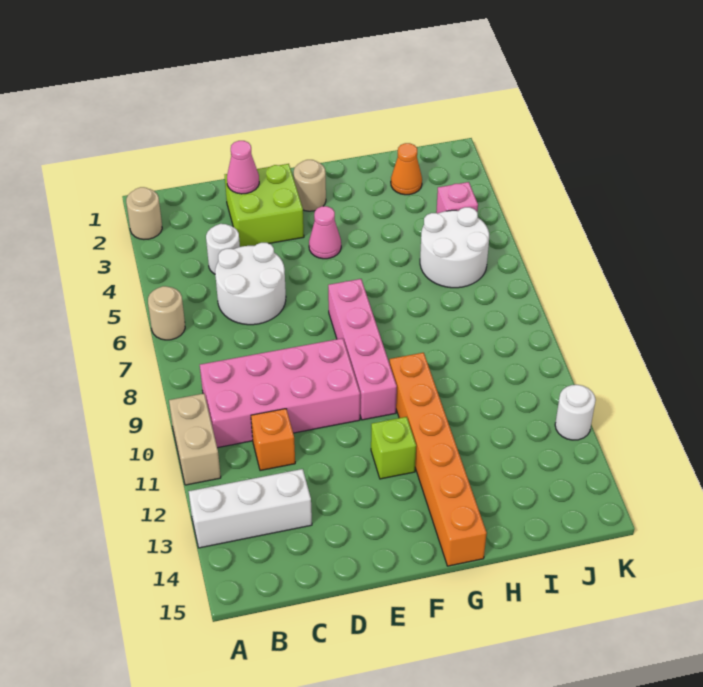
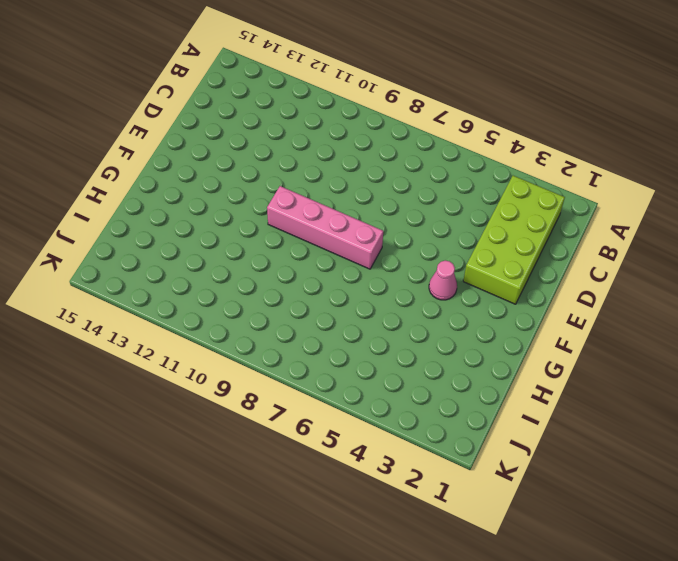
lime brick B2:E3 level 1 -> lime brick D2:E3 level 1
none -> tan round brick A2 level 1
none -> tan round brick A6 level 1
none -> tan brick A10:A11 level 1

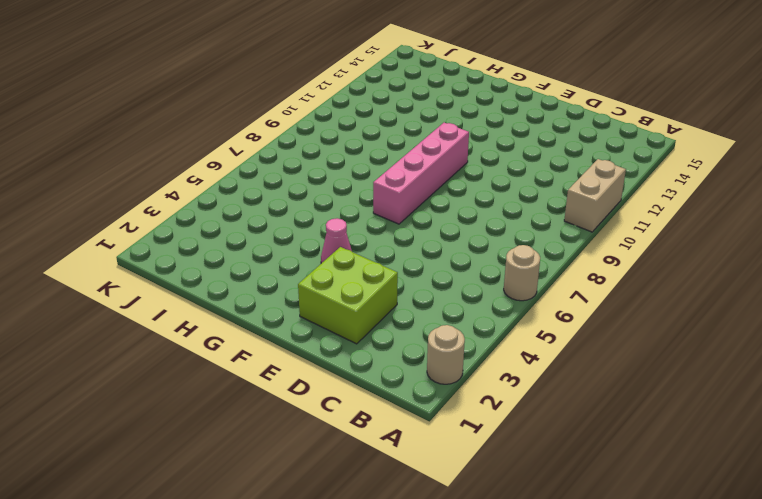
none -> white brick A13:C13 level 1
none -> pink brick B9:E10 level 1
none -> white round brick C4 level 1

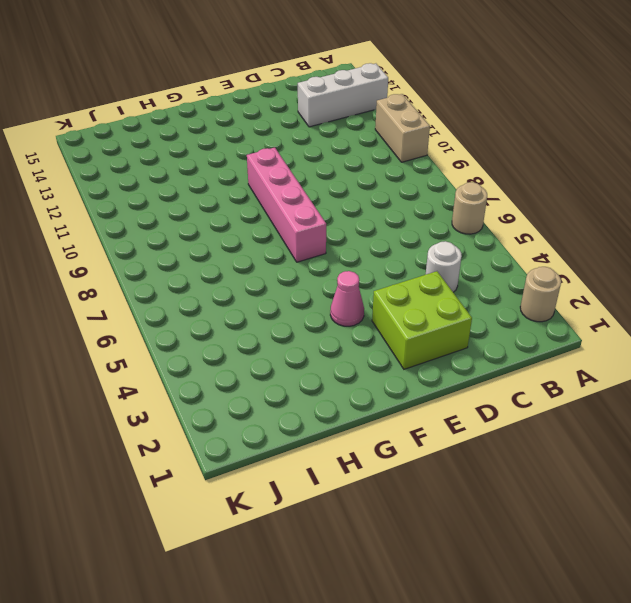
none -> pink brick B9:E10 level 1
none -> white round brick C5:D6 level 1
none -> orange brick C11 level 1

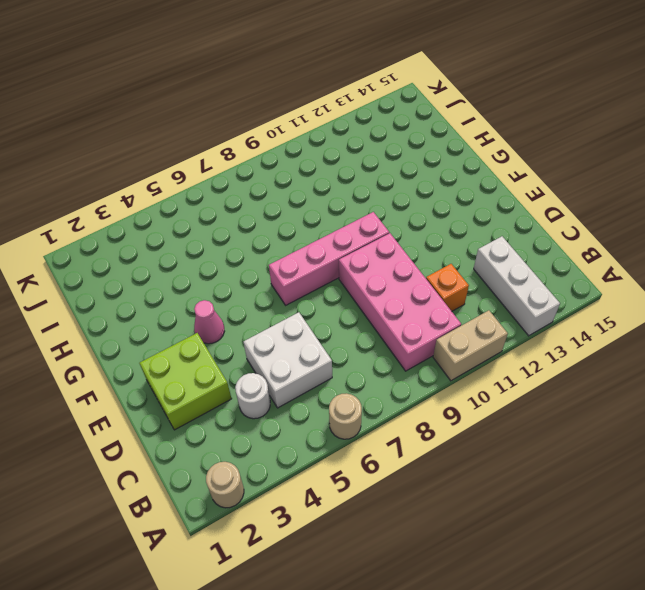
white brick C5:D6 level 1 -> white round brick C5:D6 level 1
none -> tan round brick F2 level 1
none -> lime brick F12 level 1
none -> orange brick G10:G15 level 1

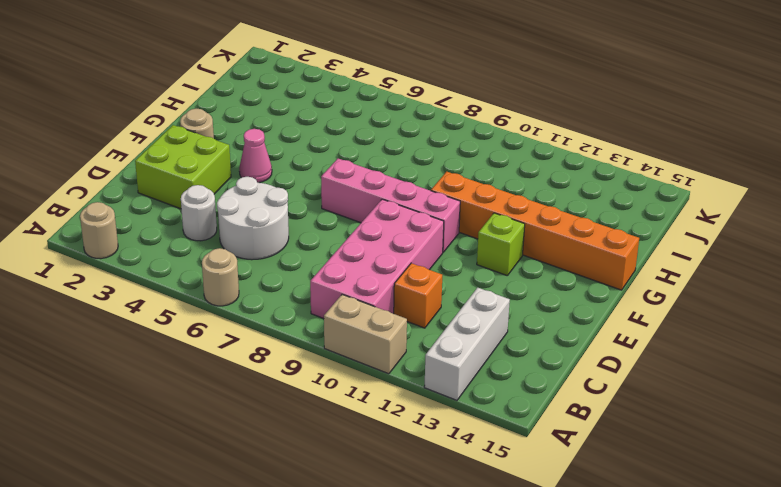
none -> orange cone I2 level 1
none -> white round brick I5:J6 level 1
none -> pink brick J4 level 1

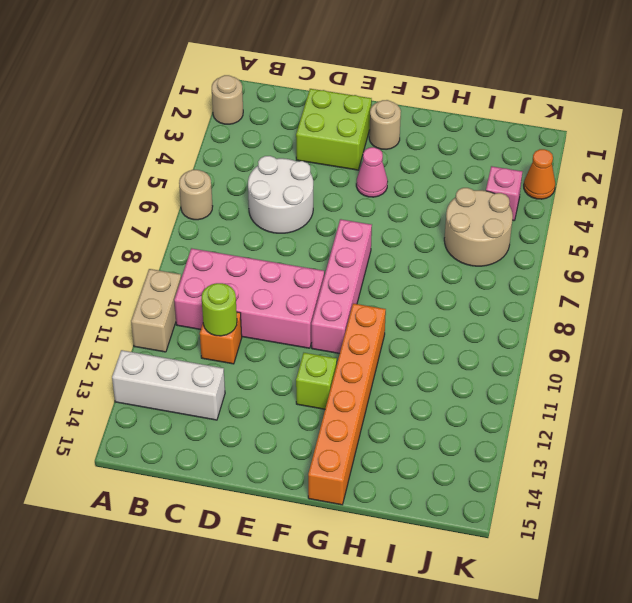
lime round brick C11 level 2 -> none
tan round brick I5:J6 level 1 -> white round brick I5:J6 level 1
orange cone K3 level 1 -> orange cone I2 level 1
none -> white round brick C4 level 1
none -> white round brick K12 level 1
none -> pink cone D2 level 2

